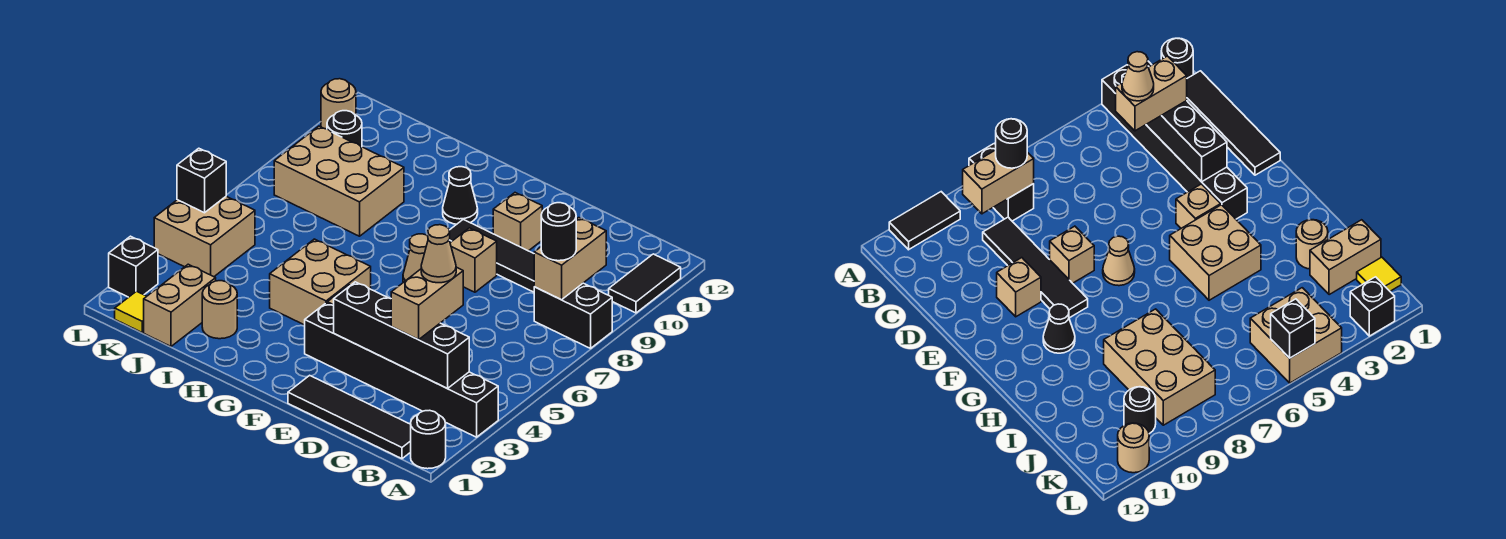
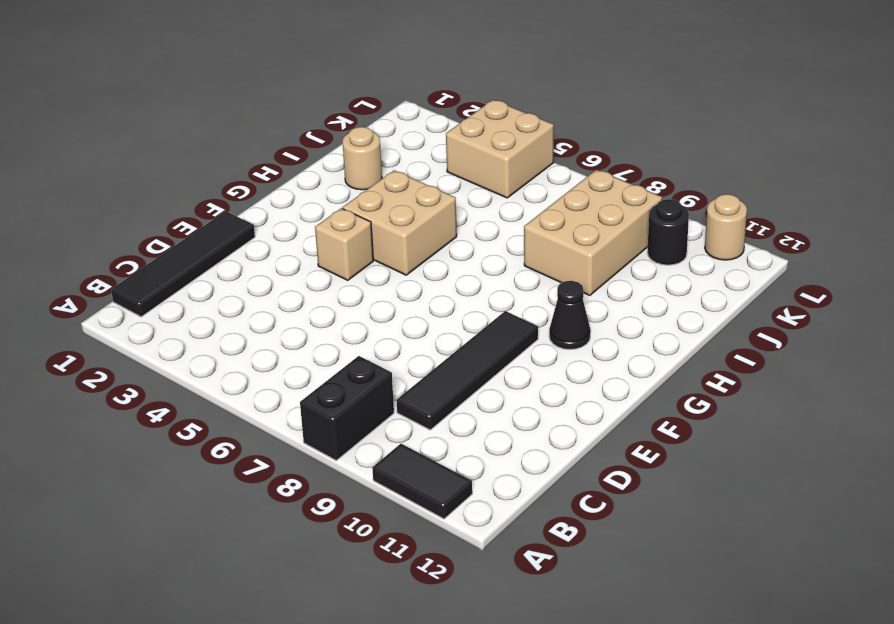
none -> black round brick A1 level 1
none -> black brick A3:F3 level 1
none -> tan brick E8 level 1

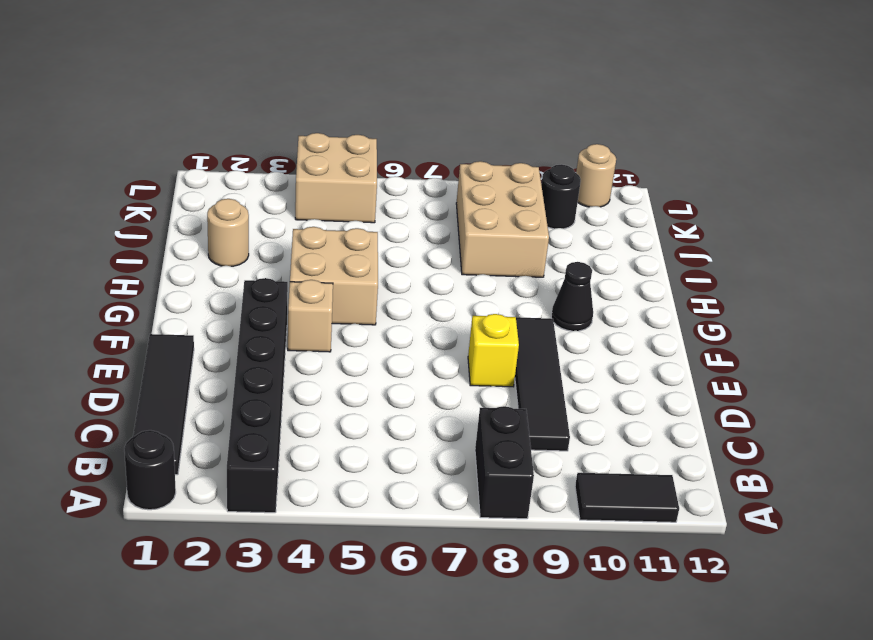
yellow brick E8 level 1 -> tan brick E8 level 1
none -> tan brick E10 level 1
none -> tan cone F7 level 1
none -> tan brick J1:J2 level 1

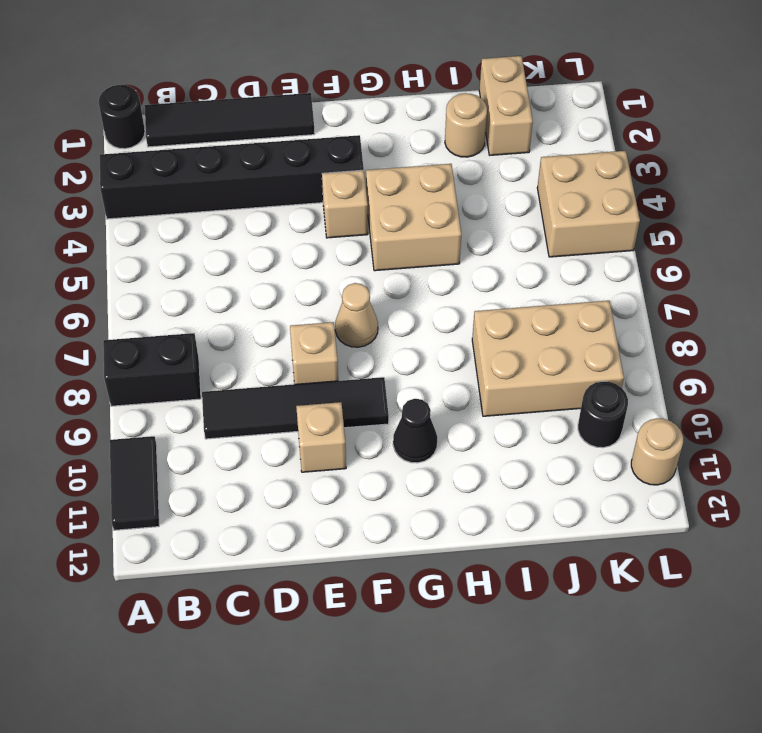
none -> yellow tile K1 level 1
none -> black brick L2 level 1
none -> black brick B3:E3 level 2

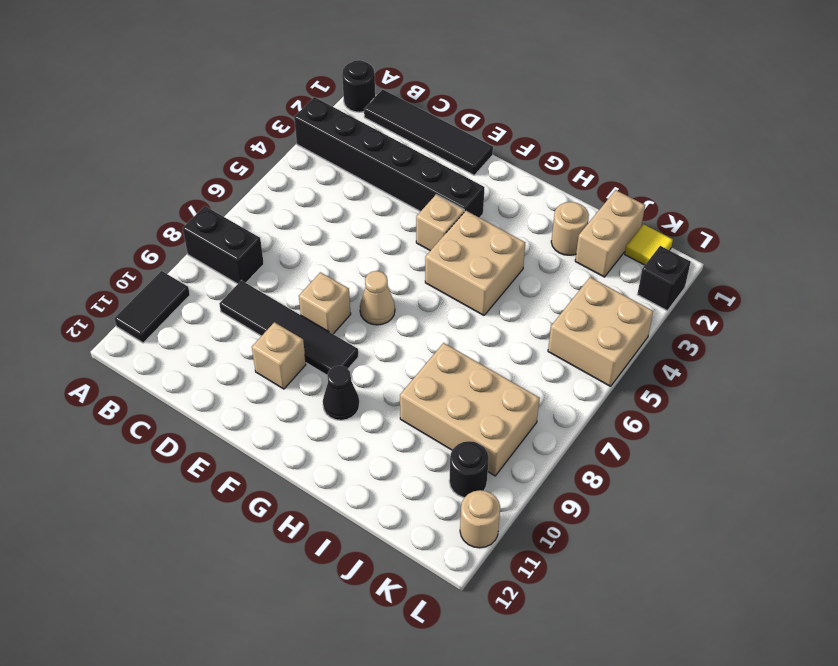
none -> black brick B3:E3 level 2
none -> tan brick B8:B9 level 2
none -> black brick L5 level 2

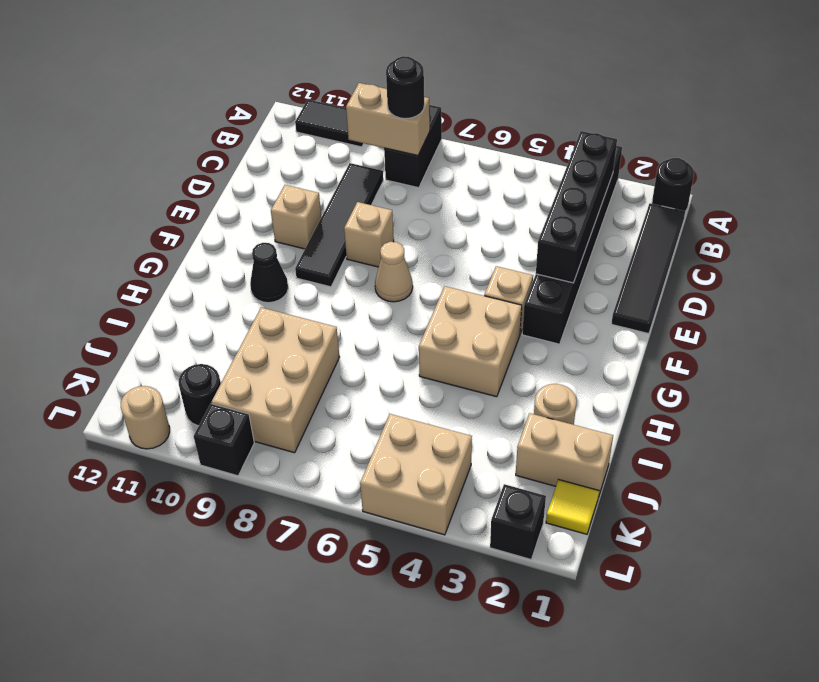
black brick L9 level 1 -> black brick L5 level 2
none -> tan brick C3:C4 level 3
none -> tan cone C4 level 4

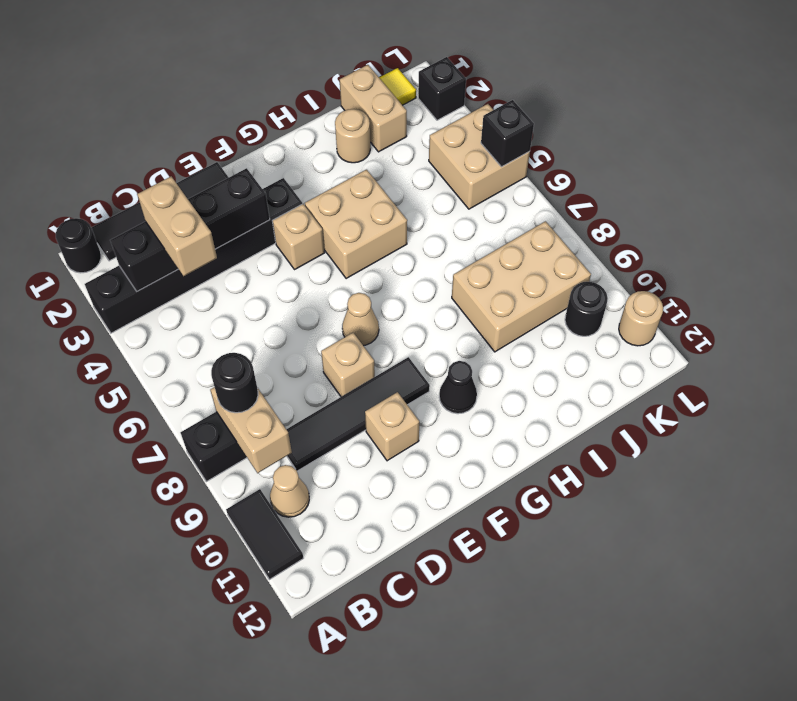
tan cone B10 level 1 -> tan cone C4 level 4

